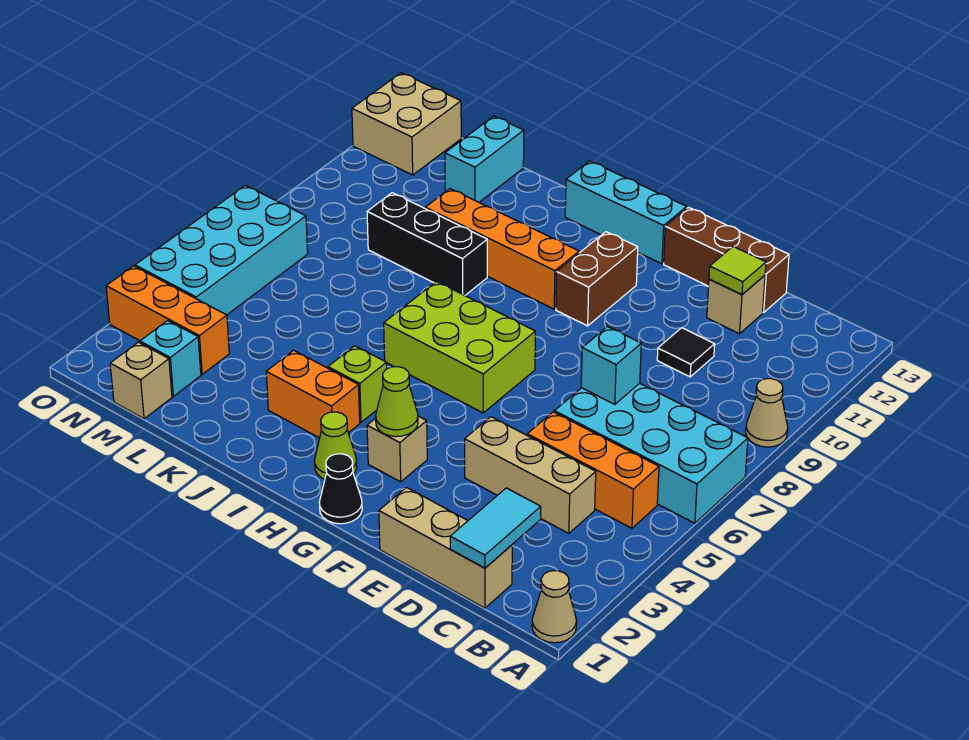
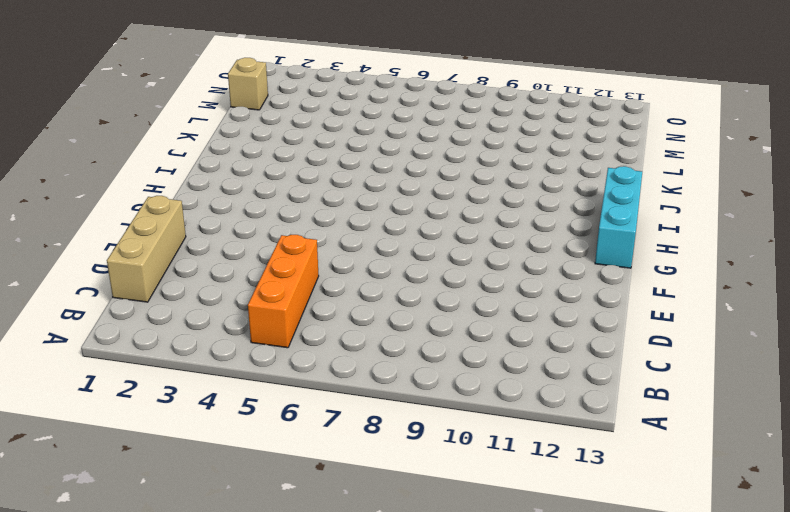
none -> tan cone A1 level 1
none -> cyan brick A6:D7 level 1
none -> tan cone A9 level 1

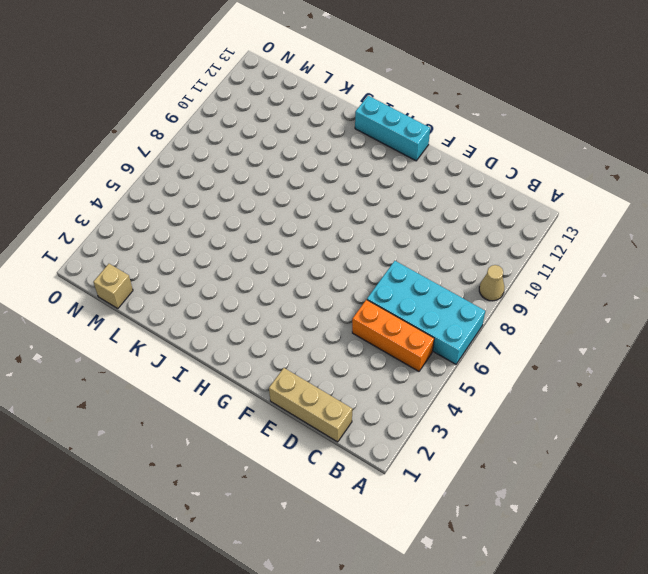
none -> tan cone A1 level 1
none -> tan brick C4:E4 level 1
none -> black tile D10 level 1

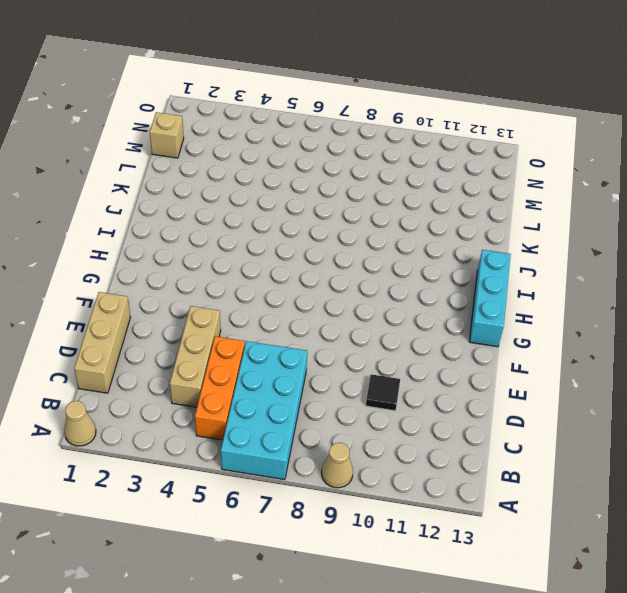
none -> tan brick D12 level 1
none -> brown brick D13:F13 level 1
none -> black cone G1 level 1

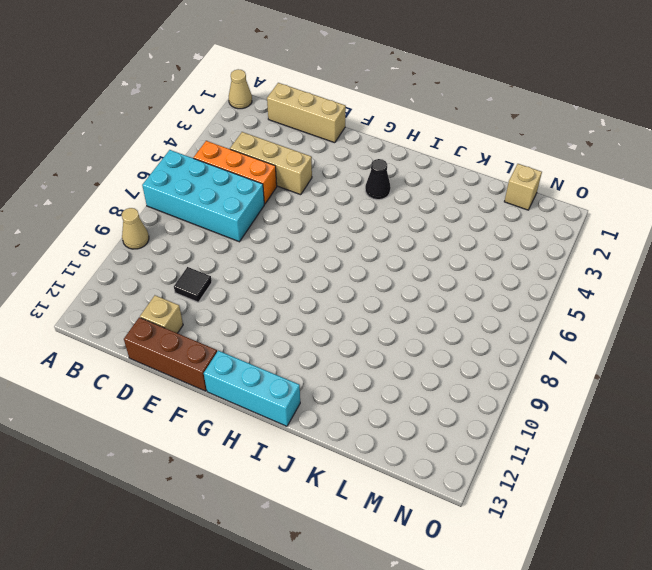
black cone H3 level 1 -> black cone G1 level 1
none -> tan brick G3 level 1
none -> lime brick G6:I7 level 1
none -> brown brick G10:G11 level 1

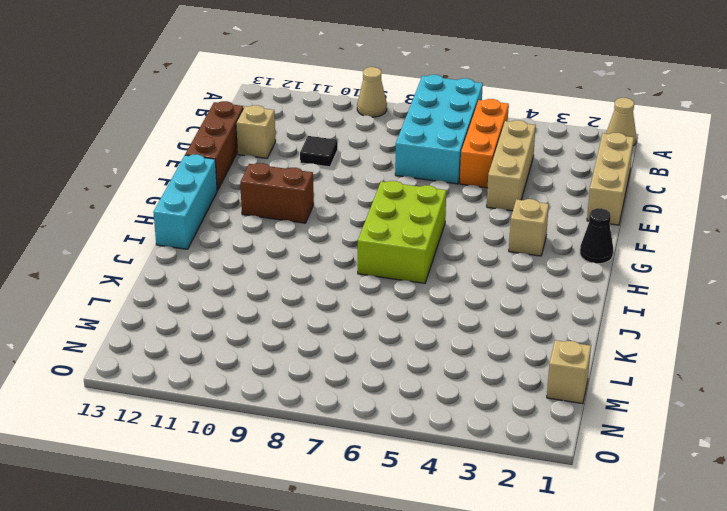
none -> lime cone H2 level 1
none -> orange brick H10:K10 level 1
none -> orange brick I3:J3 level 1

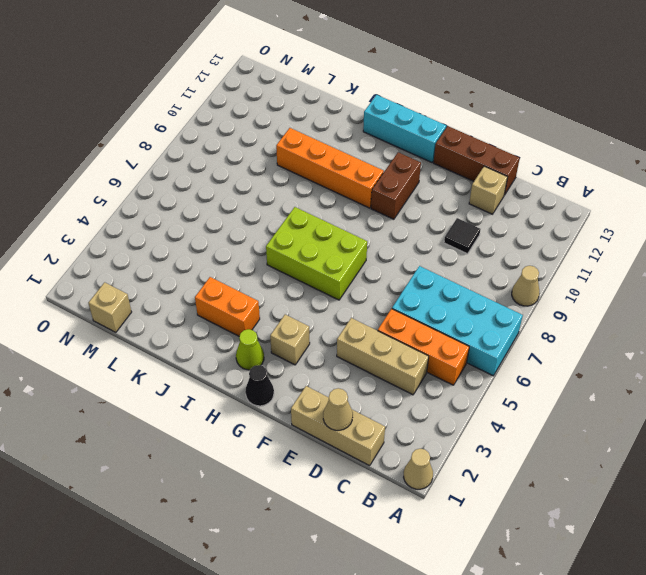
tan cone D1 level 2 -> none
none -> lime brick I4 level 1
none -> black brick J9:L9 level 1
none -> cyan brick L12:L13 level 1

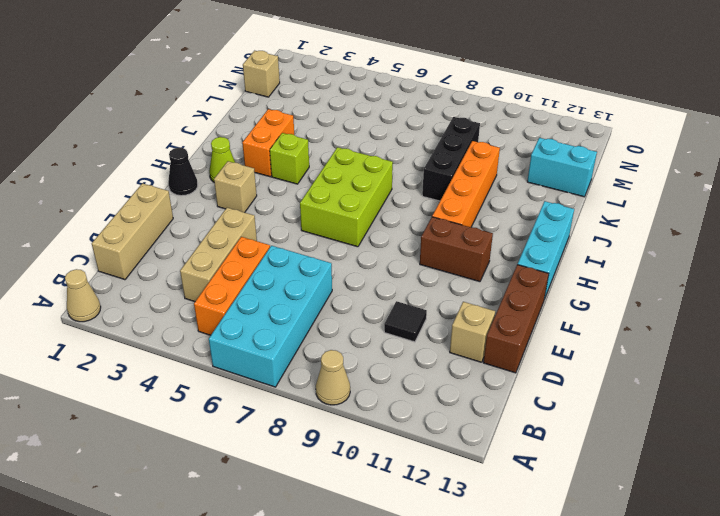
none -> cyan brick M2 level 1
none -> orange brick M3:O3 level 1
none -> cyan brick N4:O7 level 1

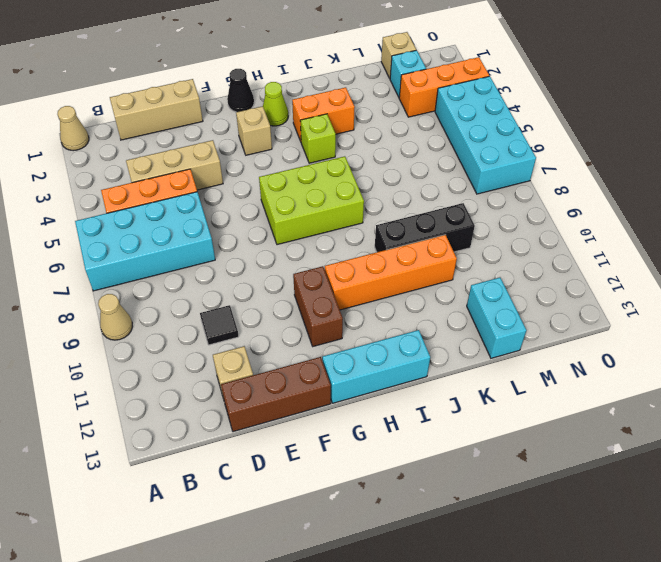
none -> tan brick N12:O13 level 1
none -> cyan tile C1:C2 level 2
none -> cyan brick D7 level 2

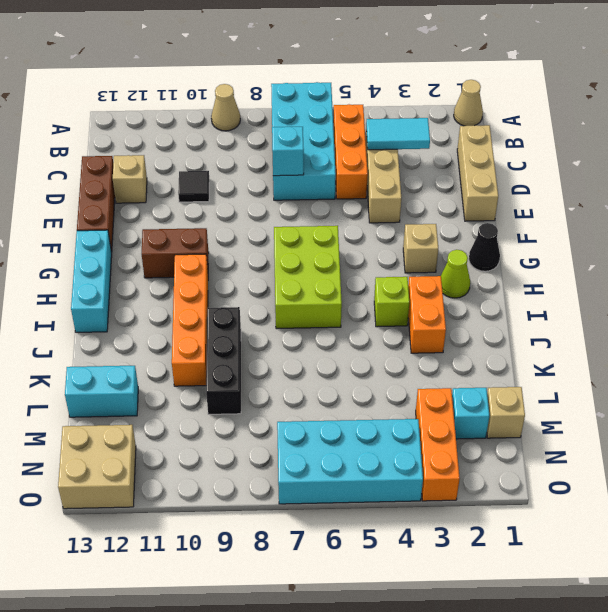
cyan tile C3:C4 level 2 -> cyan tile C1:C2 level 2
none -> lime tile D12 level 2
none -> lime cone G3 level 2

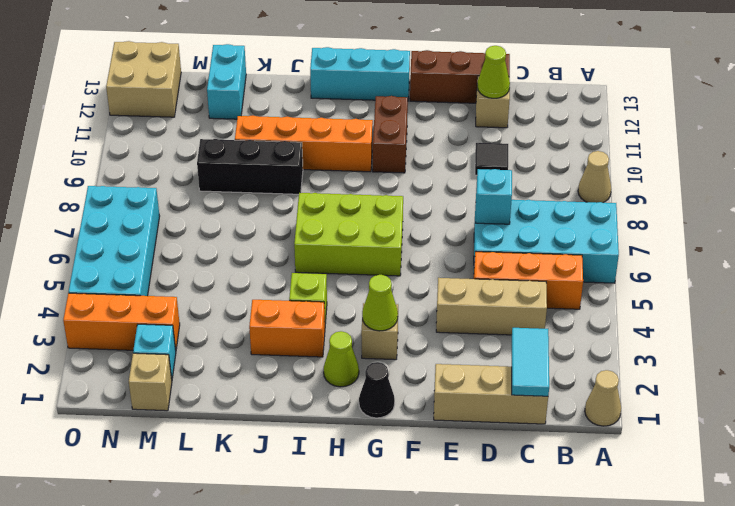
lime cone D12 level 2 -> lime tile D12 level 2

